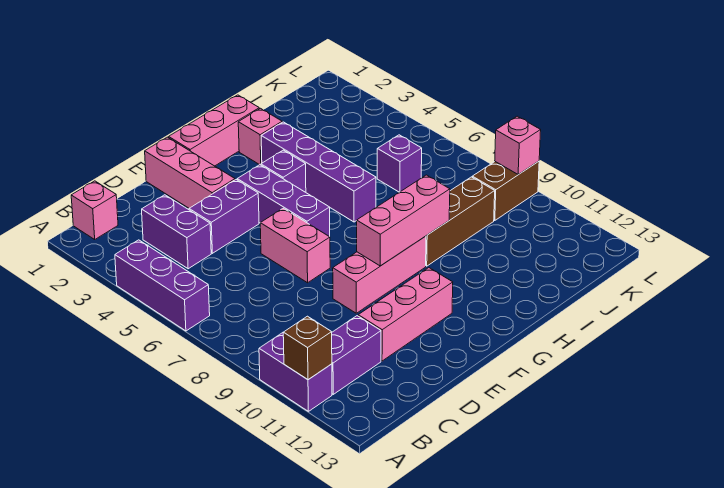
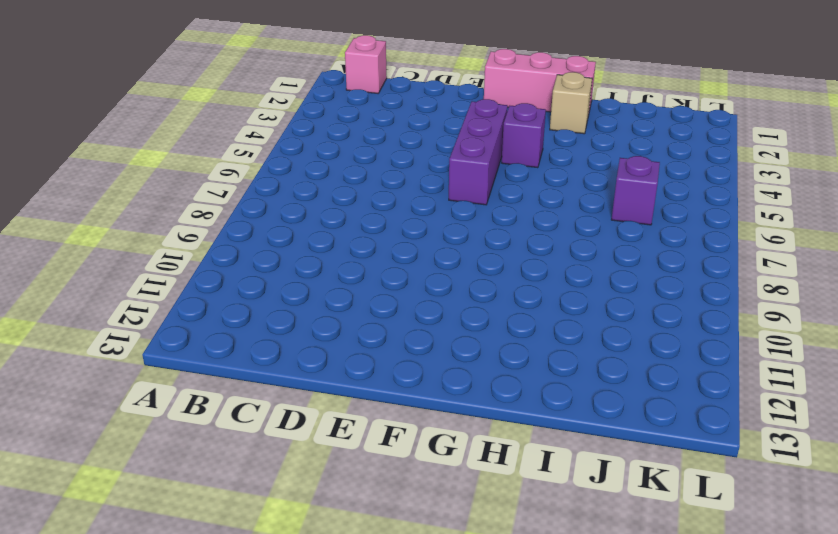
tan brick H2 level 1 -> pink brick H2 level 1
none -> purple brick A4:A6 level 1
none -> purple brick A10:A11 level 1
none -> purple brick B11:C11 level 1

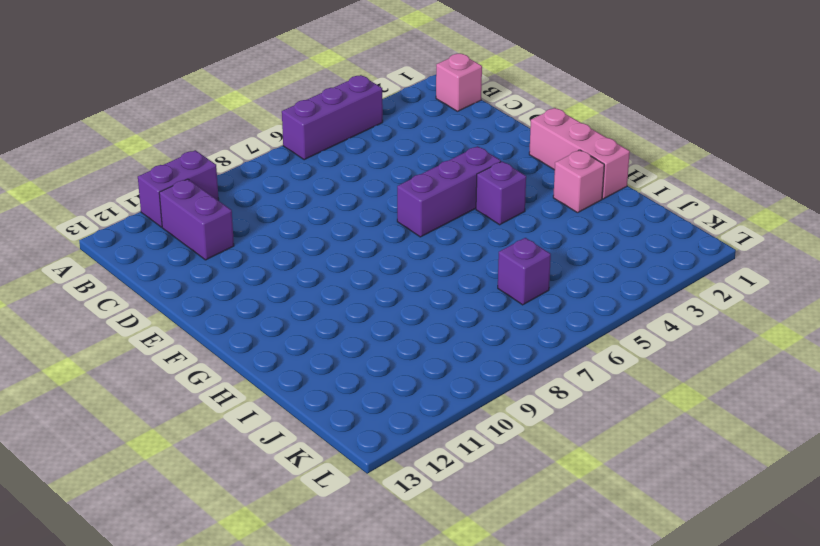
none -> purple brick C3:C4 level 1
none -> purple brick D4:E4 level 1
none -> pink brick D11:F11 level 1

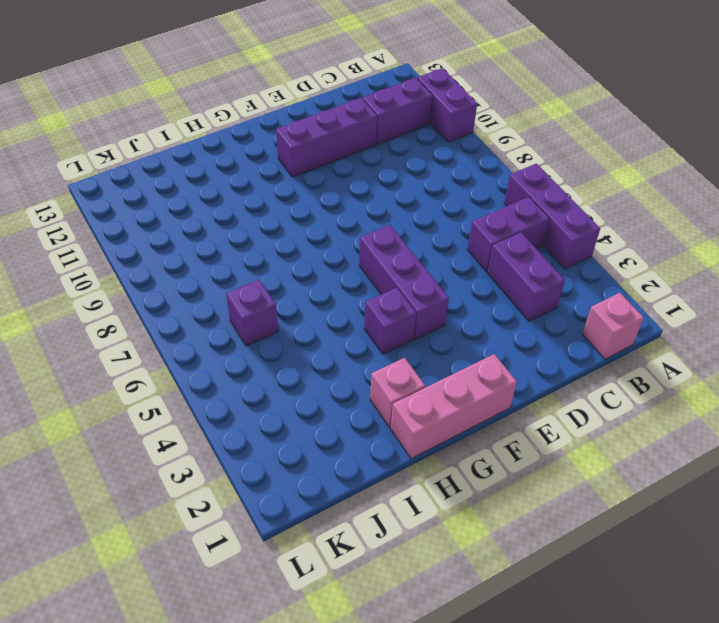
purple brick B5:C5 level 1 -> purple brick D4:E4 level 1
purple brick D11:F11 level 1 -> pink brick D11:F11 level 1
none -> pink brick E1:E3 level 1
none -> pink brick E6:E7 level 1
none -> pink brick E9:G9 level 1

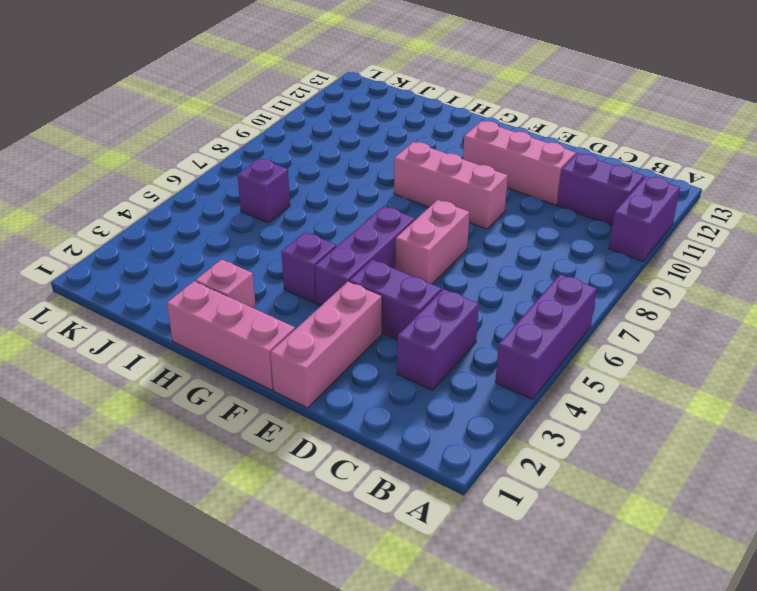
none -> pink brick B1 level 1
none -> purple brick H3:H6 level 1
none -> brown brick H9:J9 level 1

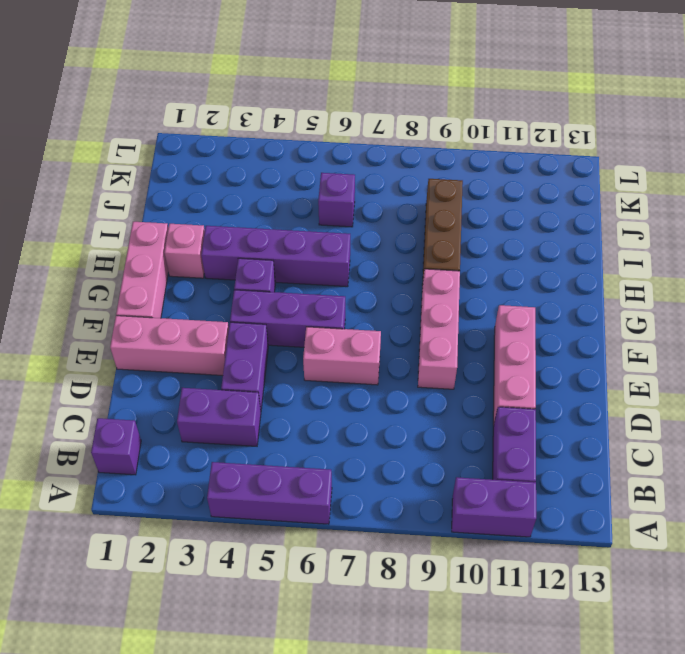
purple brick B1 level 1 -> pink brick B1 level 1
none -> brown brick K9:L9 level 1
none -> brown brick A11 level 2
none -> pink brick F9:H9 level 2

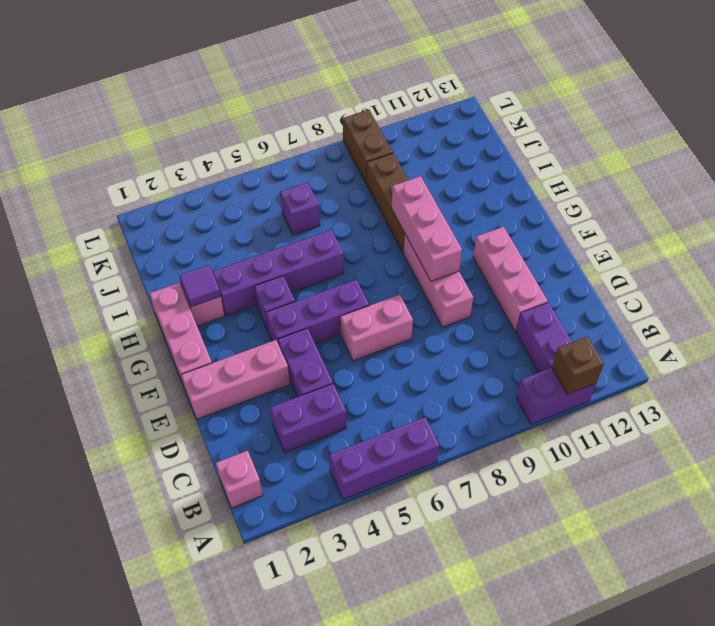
purple tile H2 level 2 -> none
none -> pink brick L9 level 2

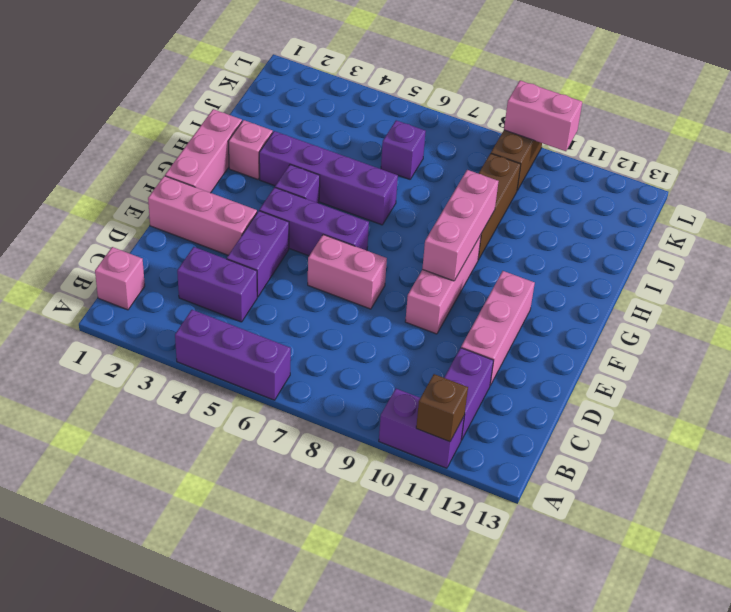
pink brick L9:L10 level 2 -> pink brick L9 level 2

